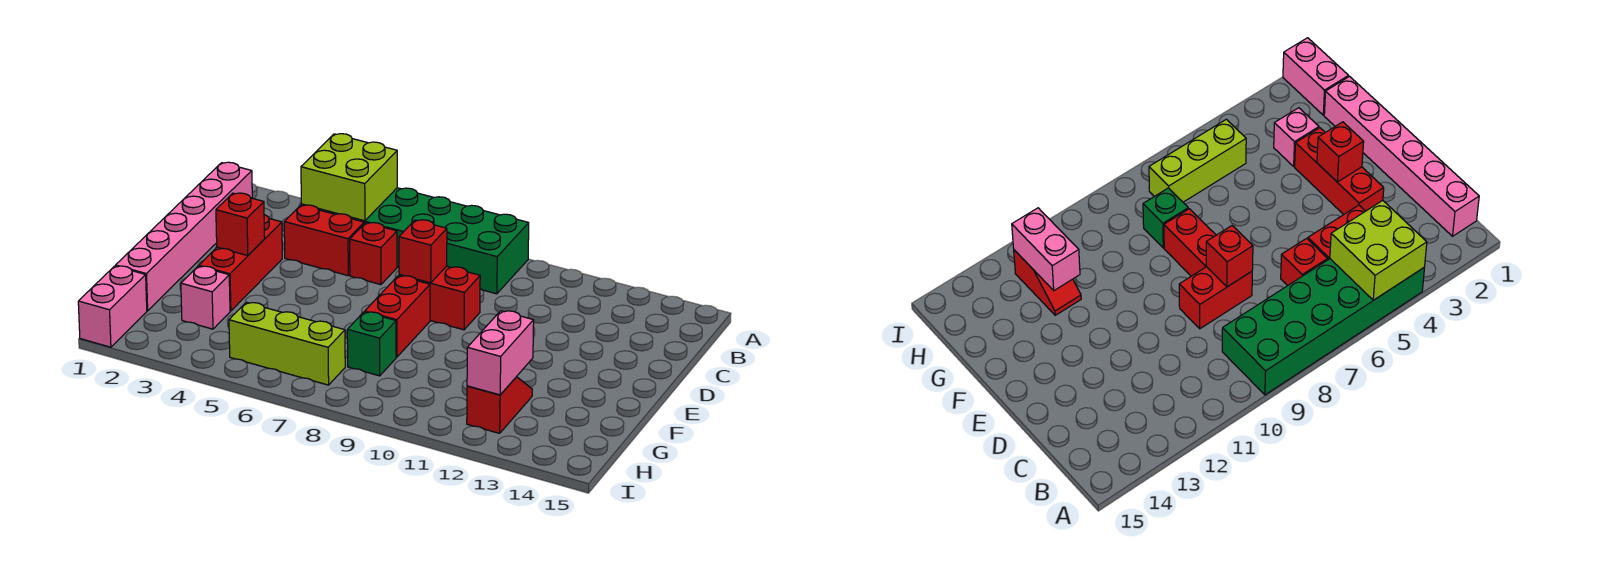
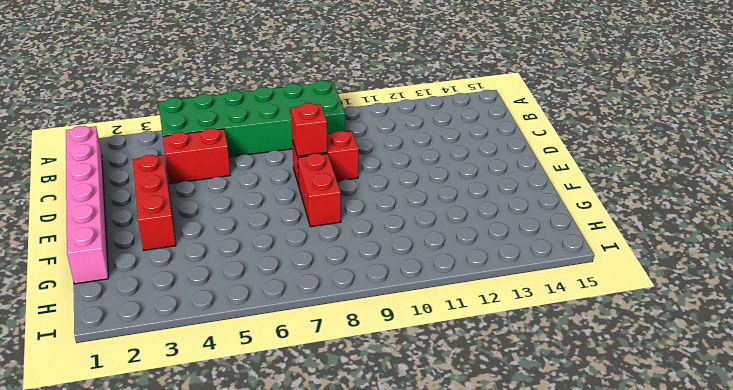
none -> red brick C6 level 1
none -> pink brick G3 level 1
none -> green brick G8 level 1

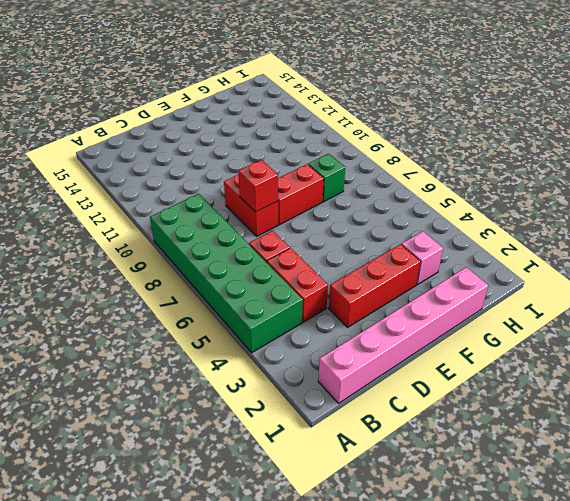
none -> red slope G12:H12 level 1 top H
none -> pink brick H1:I1 level 1
none -> lime brick H5:H7 level 1

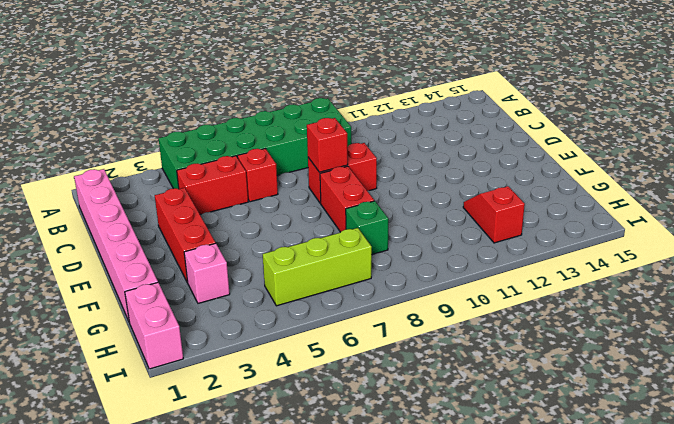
none -> lime brick A4:B5 level 2
none -> red brick E3 level 2
none -> pink brick G12:H12 level 2

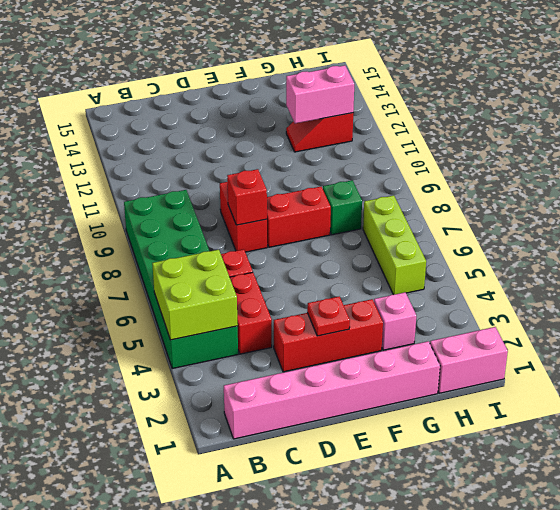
red plate E3 level 2 -> red brick E3 level 2

